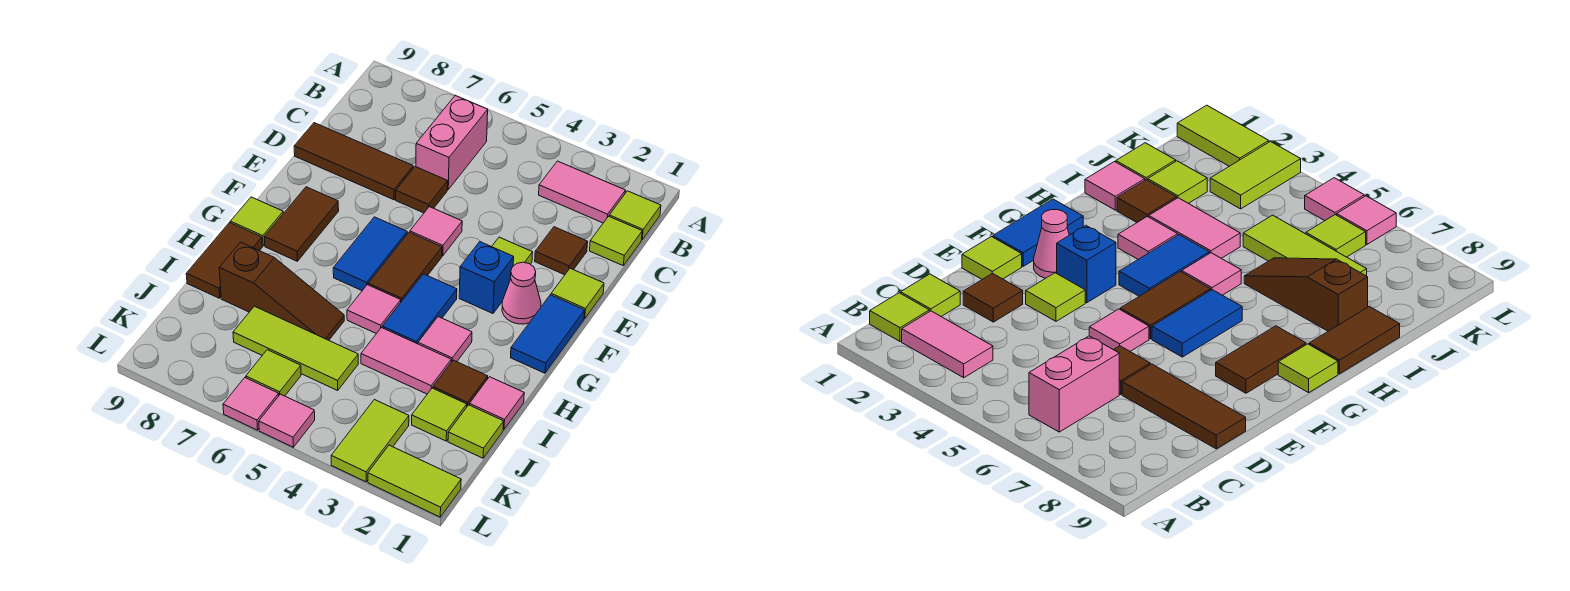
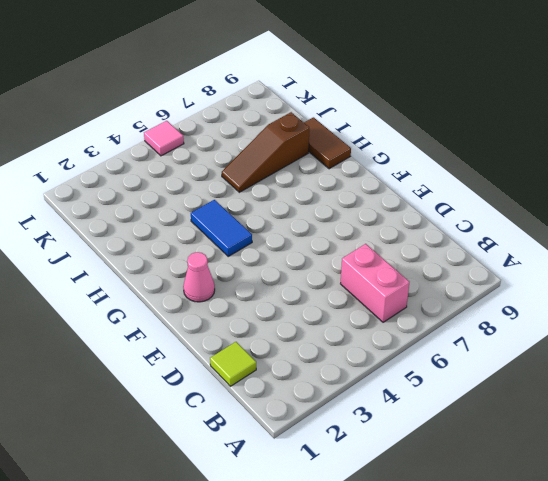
none -> lime tile B1 level 1
none -> pink tile B2:B3 level 1
none -> brown tile D2 level 1
none -> brown tile D6 level 1

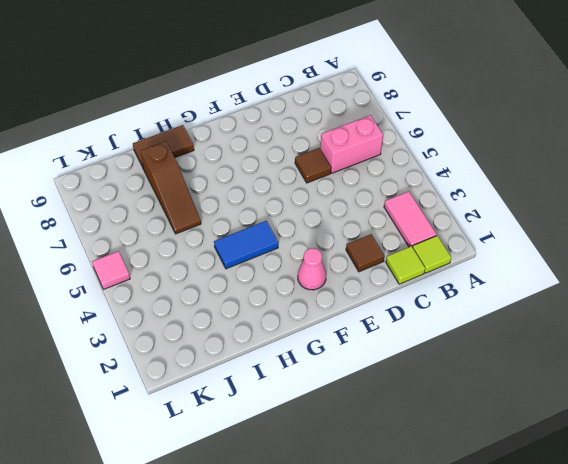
none -> brown tile D7:D9 level 1
none -> lime tile E1 level 1
none -> lime tile E3 level 1
none -> pink tile E5 level 1

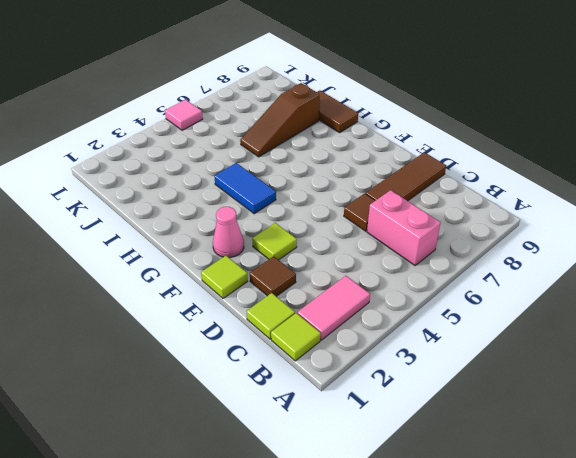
none -> pink tile E5 level 1
none -> blue tile F1:G1 level 1
none -> blue brick F3 level 1
none -> brown tile F5:G5 level 1

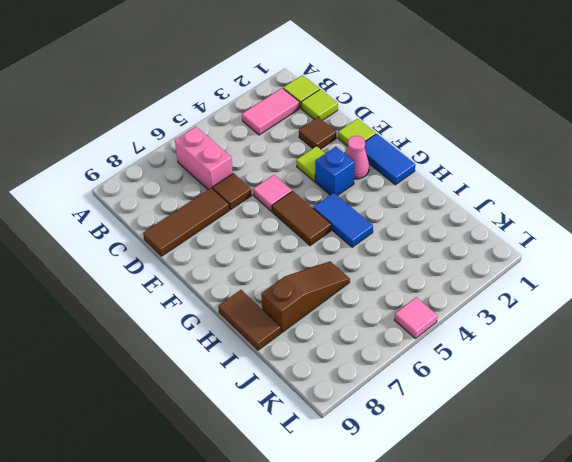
none -> blue tile F6:G6 level 1
none -> brown tile F8:G8 level 1
none -> lime tile G9 level 1
none -> pink tile H3 level 1

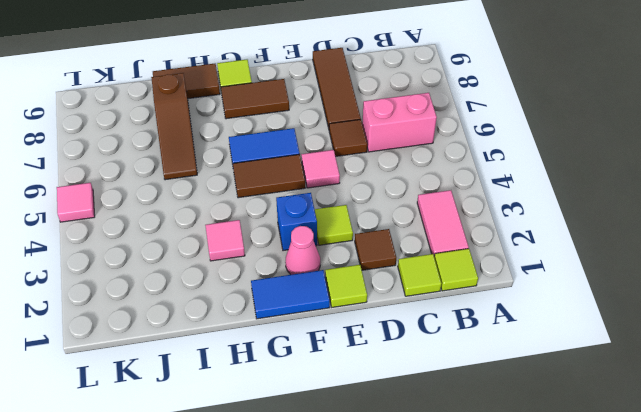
none -> blue tile G4:H4 level 1
none -> pink tile H5 level 1
none -> pink tile I1 level 1
none -> brown tile I2 level 1

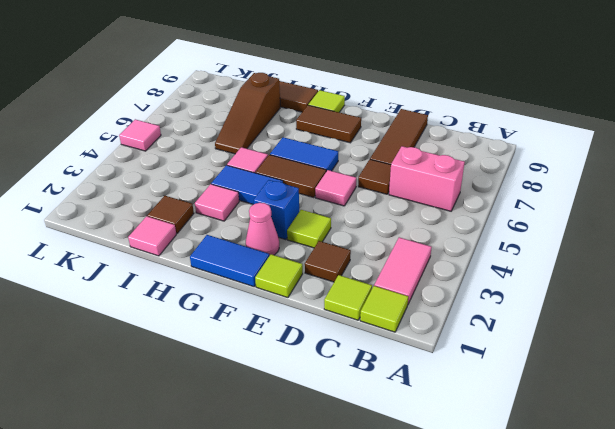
none -> pink tile I3:I4 level 1
none -> lime tile J1 level 1
none -> lime tile J2 level 1
none -> lime tile J5:J7 level 1

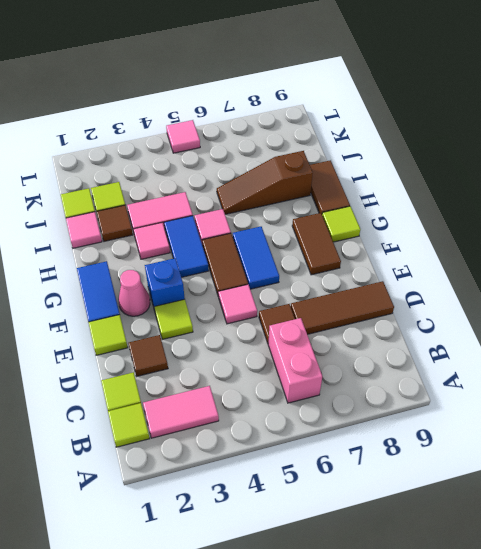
none -> lime tile J5:J7 level 1
none -> lime tile K3:L3 level 1
none -> lime tile K6 level 1
none -> lime tile L1:L2 level 1

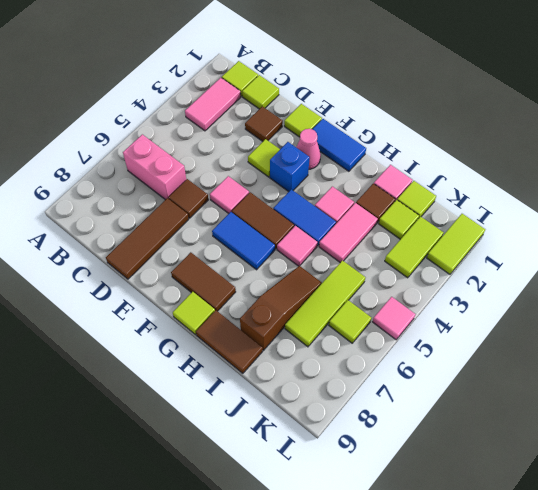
lime tile K2:K3 level 1 -> lime tile K3:L3 level 1
none -> pink tile L6 level 1

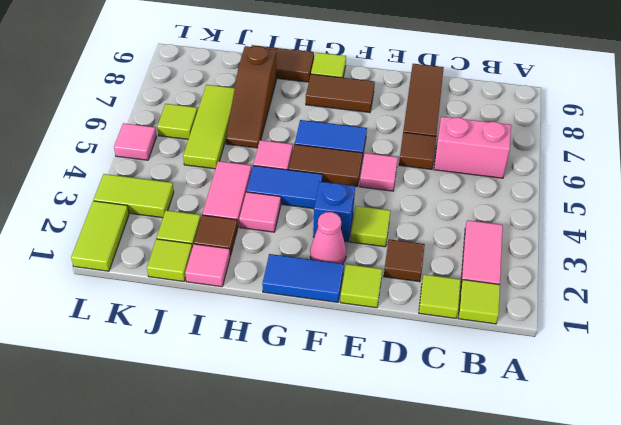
none -> pink tile L6 level 1

